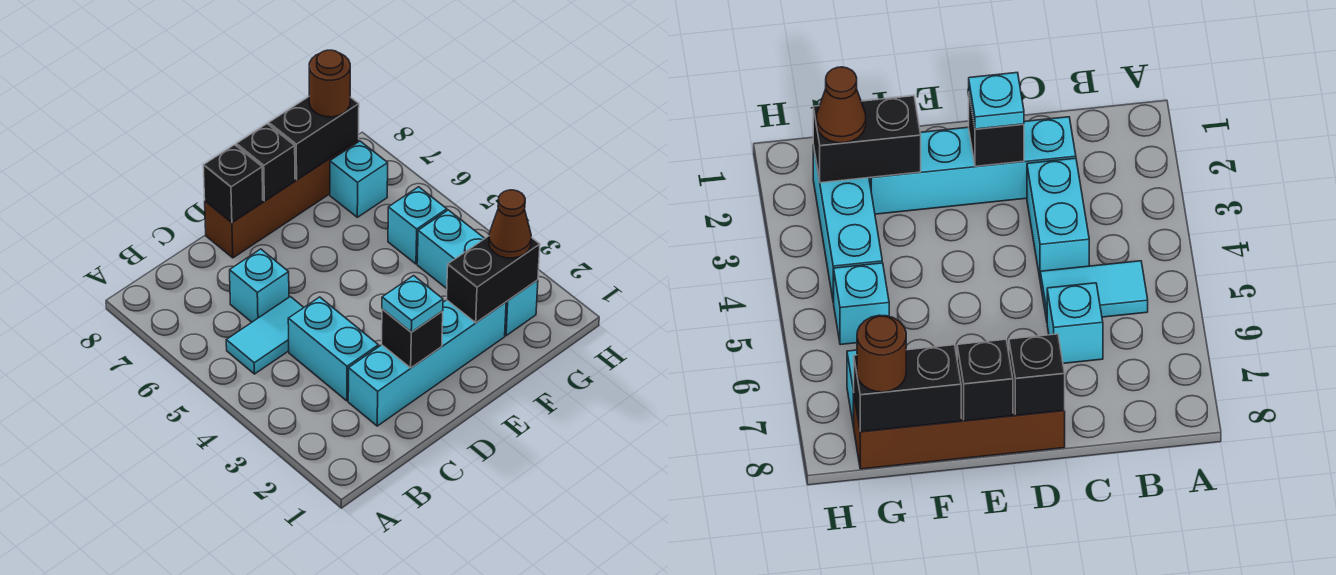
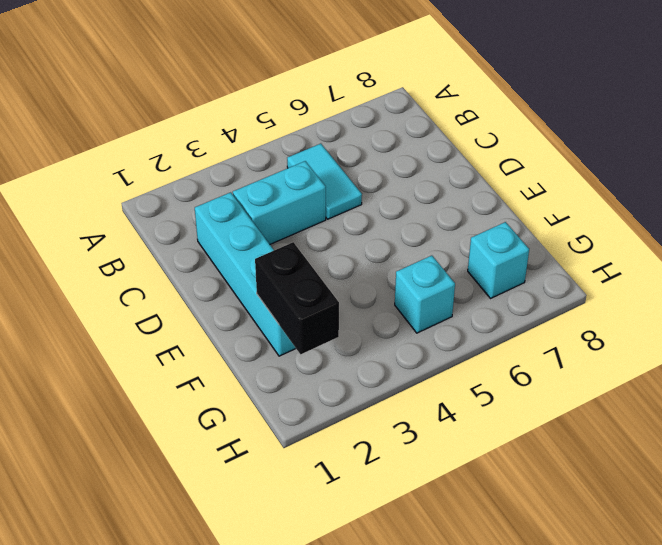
none -> cyan brick C6 level 1
none -> brown brick D8:G8 level 1
none -> cyan brick G2:G4 level 1

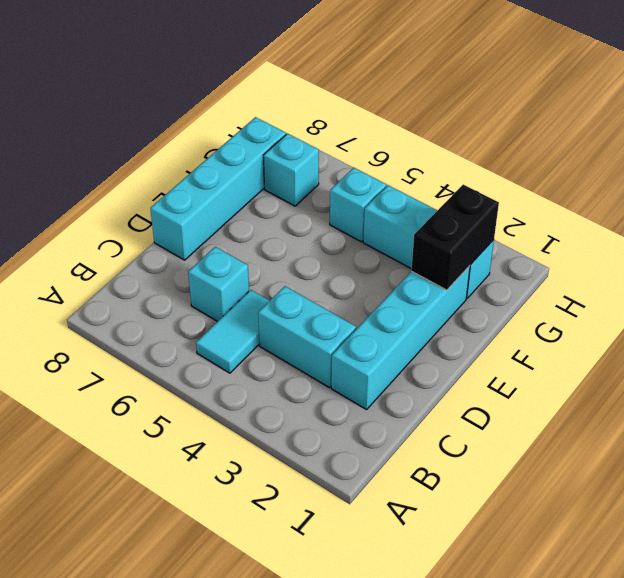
cyan brick D8:G8 level 1 -> brown brick D8:G8 level 1
none -> black brick D2 level 2
none -> black brick D8 level 2
none -> black brick E8 level 2

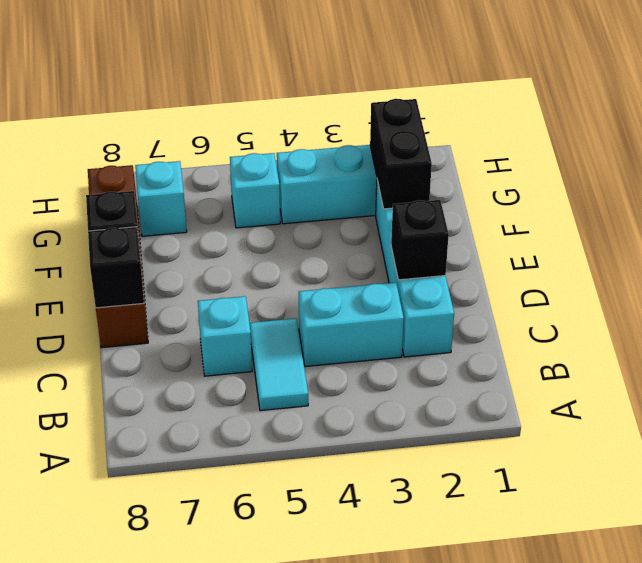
none -> black brick F8:G8 level 2
none -> cyan plate D2 level 3
none -> brown cone G2 level 3

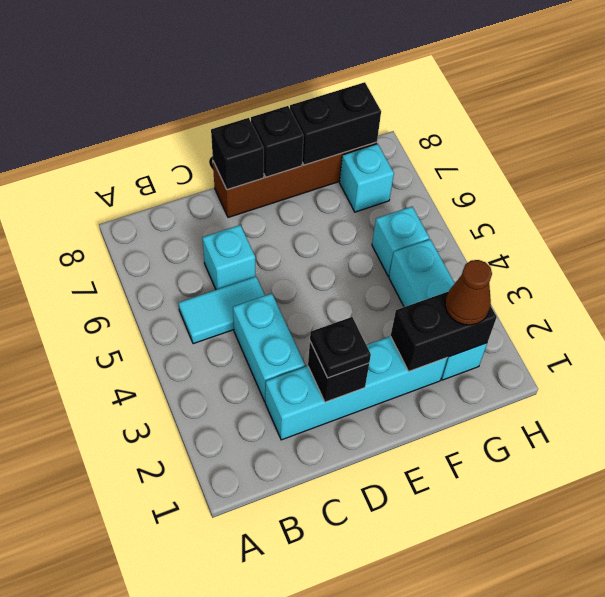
black plate D2 level 3 -> cyan plate D2 level 3
none -> brown round brick G8 level 3

